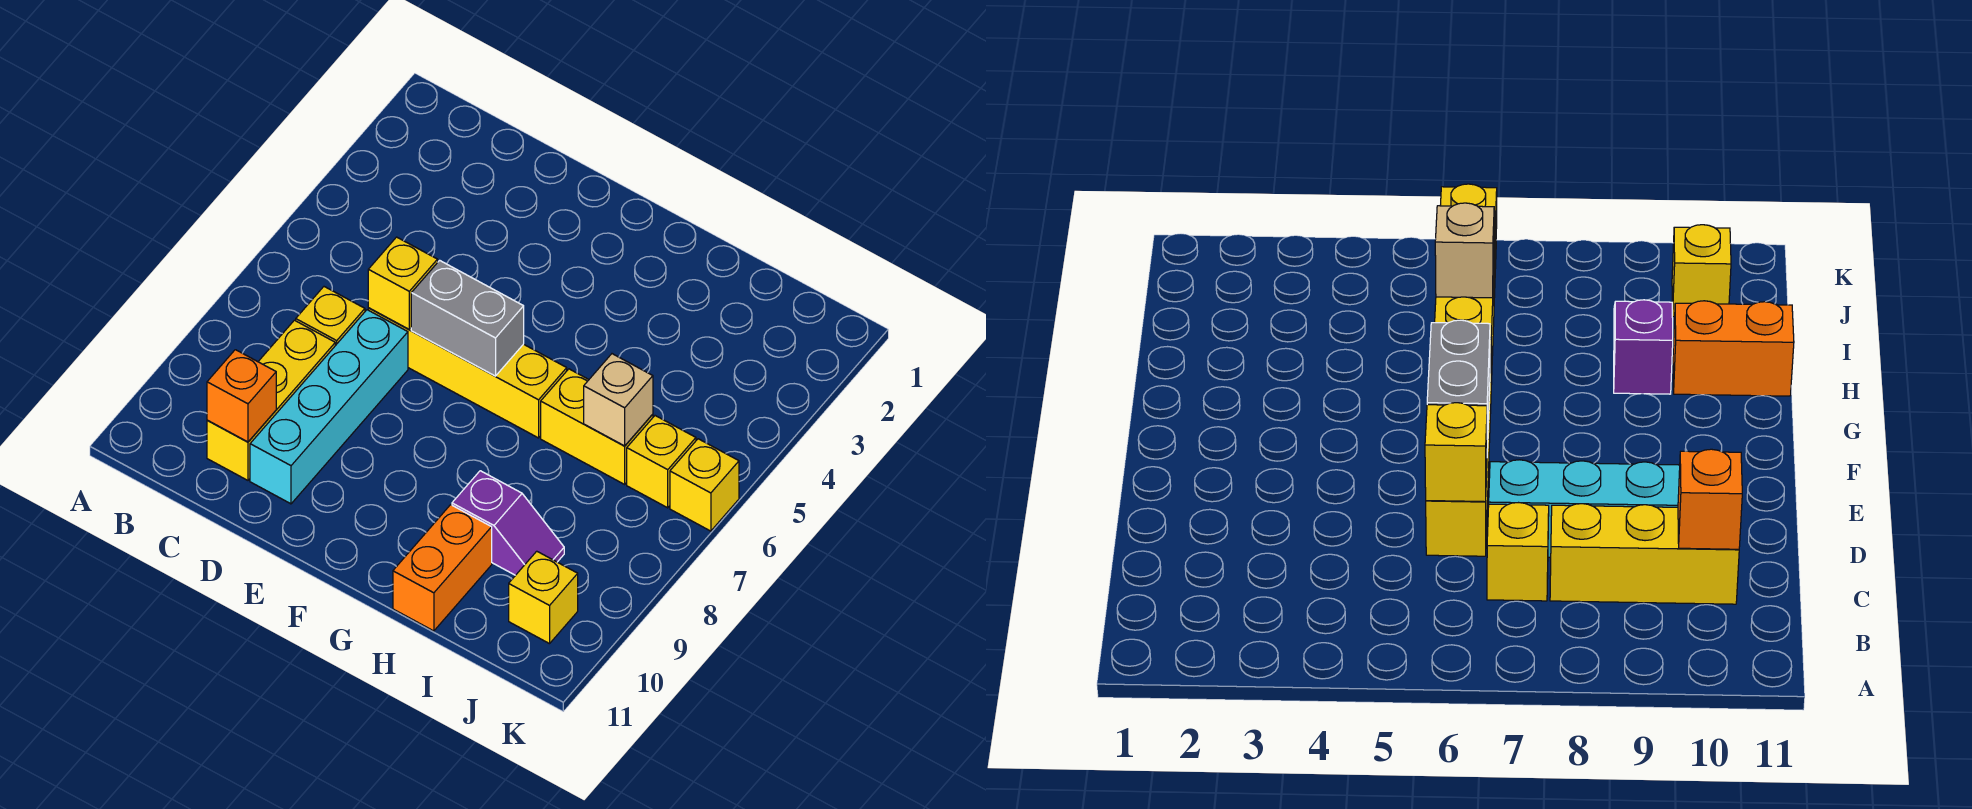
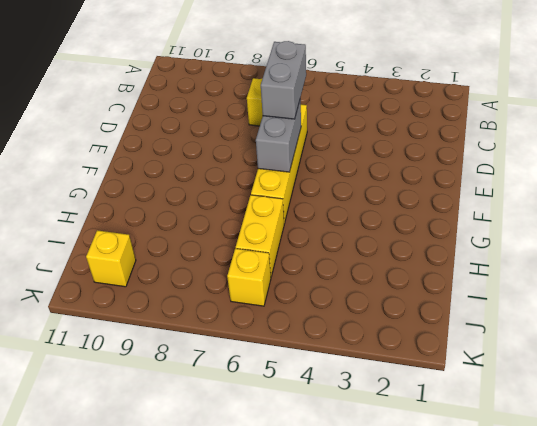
grey brick D6:E6 level 3 -> none
none -> yellow brick C8:C10 level 1
none -> cyan brick D7:D10 level 1
none -> purple slope H9:I9 level 1 top H

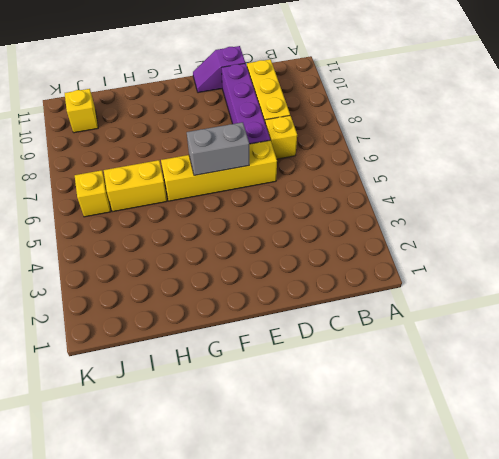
purple brick D7:D10 level 1 -> cyan brick D7:D10 level 1
purple slope D11:E11 level 1 top D -> purple slope H9:I9 level 1 top H
none -> orange brick H10:H11 level 1
none -> yellow brick K6 level 1
none -> orange brick C10 level 2

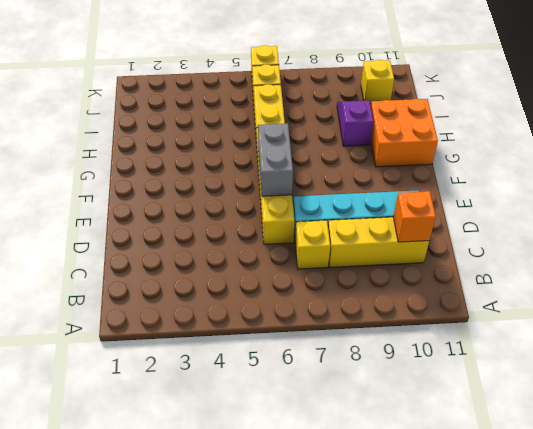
orange brick G10:H11 level 1 -> orange brick H10:H11 level 1
none -> yellow brick D6 level 2
none -> tan brick I6 level 2

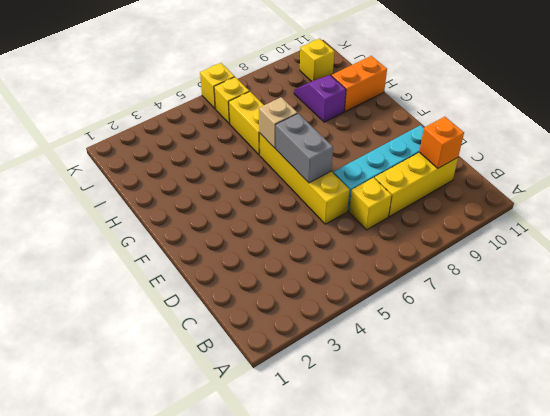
tan brick G6 level 2 -> tan brick I6 level 2
none -> yellow brick D6 level 2

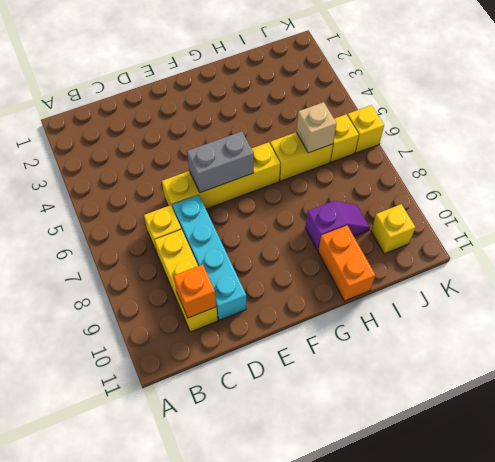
none -> yellow brick D6 level 2

